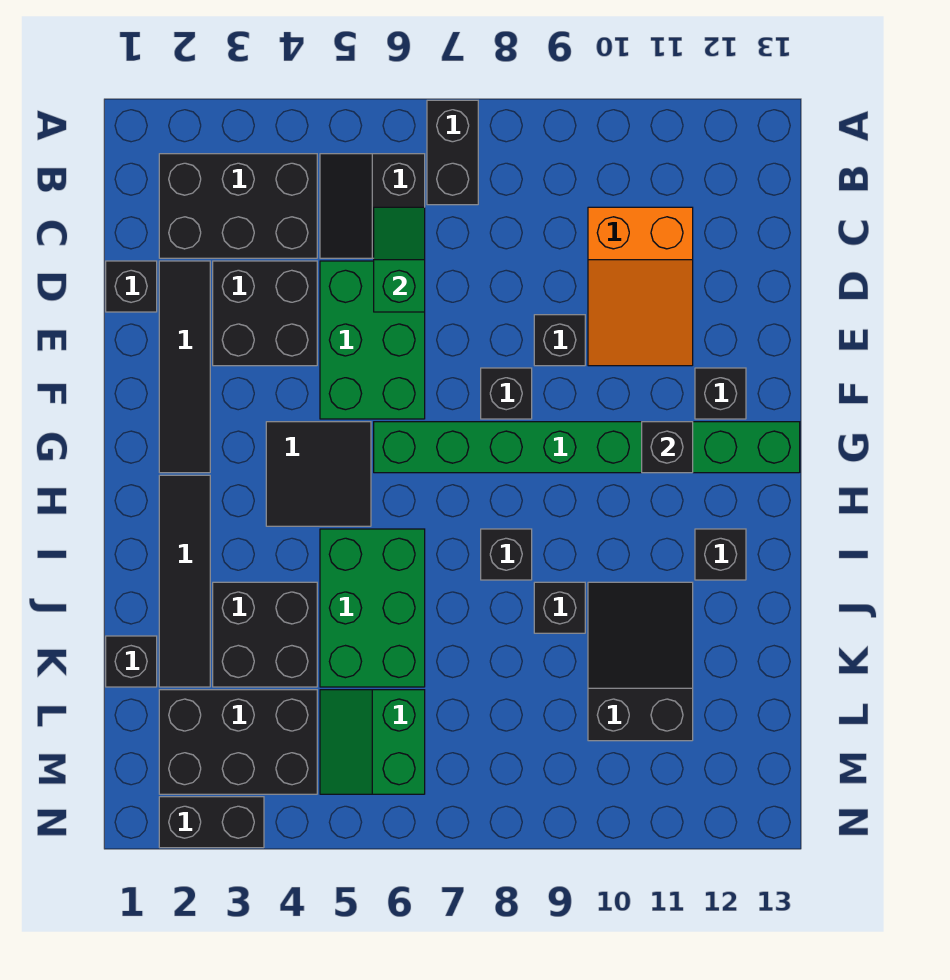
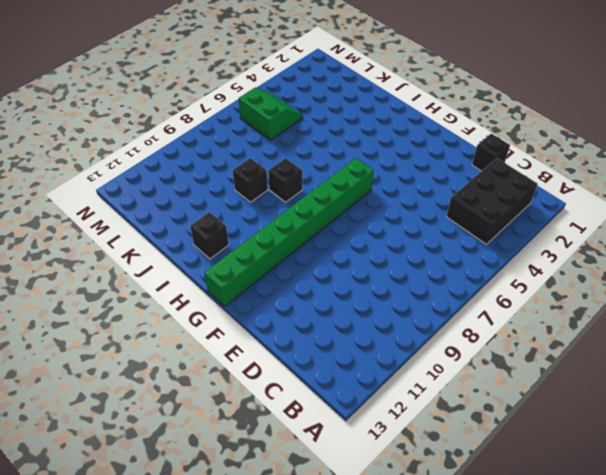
none -> black brick A7:B7 level 1
none -> black slope B5:C6 level 1 top 6
none -> orange slope C10:E11 level 1 top C

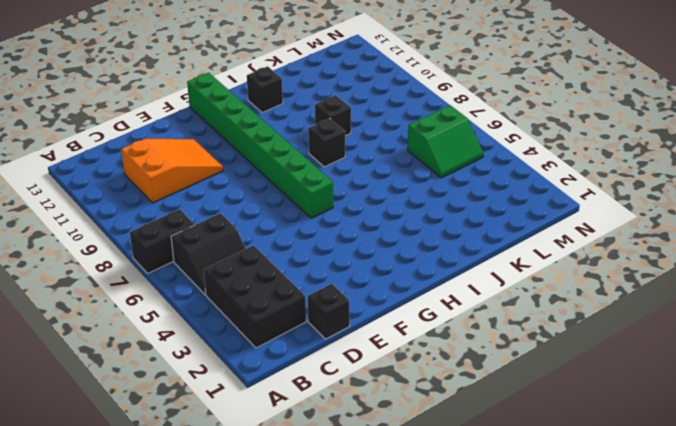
none -> black tile D2:G2 level 1
none -> black brick D3:E4 level 1
none -> green brick D5:F6 level 1

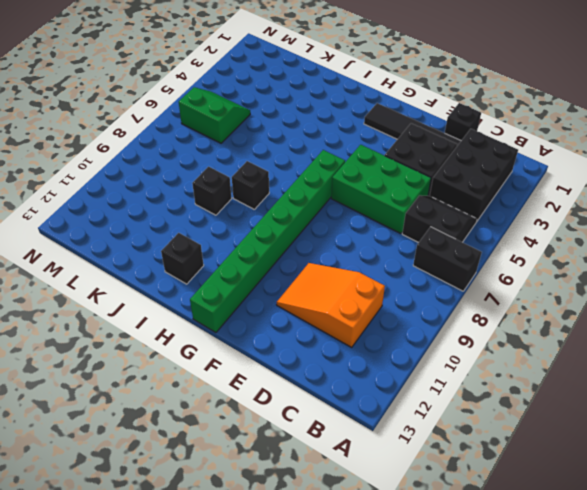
none -> black brick E9 level 1
none -> black brick F8 level 1
none -> black brick F12 level 1

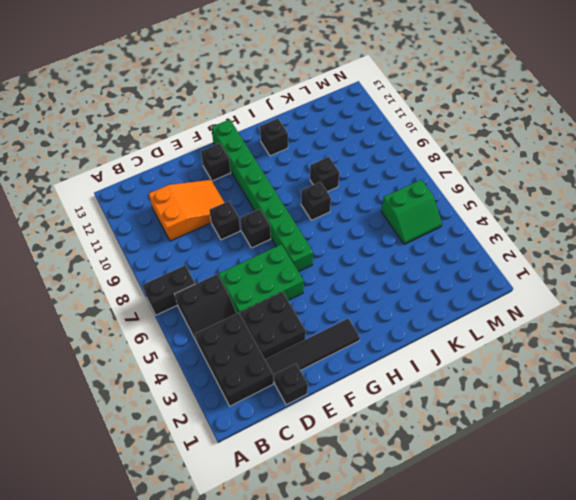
none -> black tile G4:H5 level 1
none -> black tile H2:K2 level 1
none -> green brick I5:K6 level 1

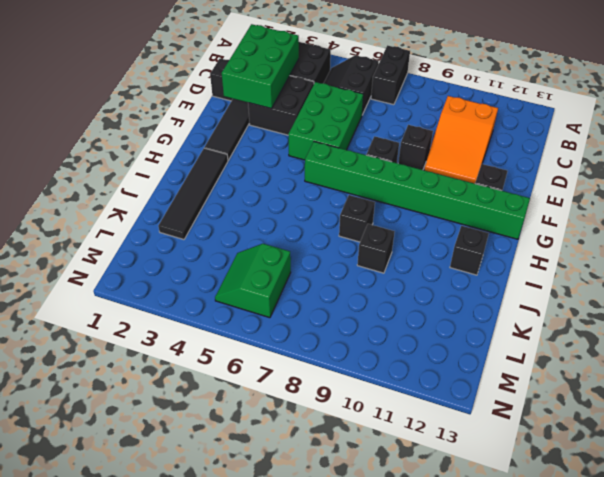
green brick C2:E3 level 2 -> green brick I5:K6 level 1
none -> black tile G4:H5 level 1
none -> black brick J3:K4 level 1
none -> black slope J10:L11 level 1 top L

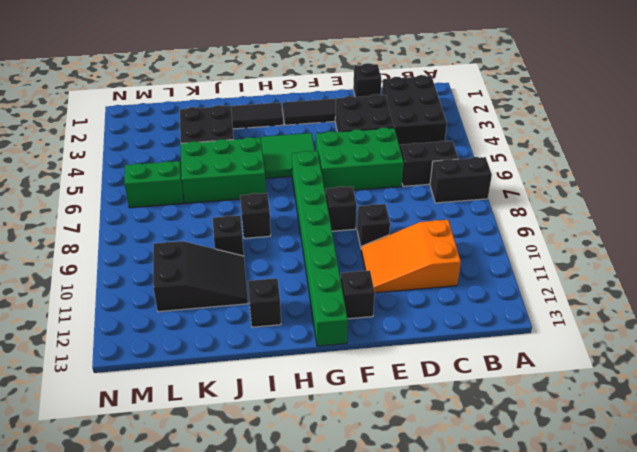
green tile G4:H5 level 1 -> black tile G4:H5 level 1
none -> black brick K1 level 1
none -> black brick L2:M4 level 1
none -> black brick N2:N3 level 1

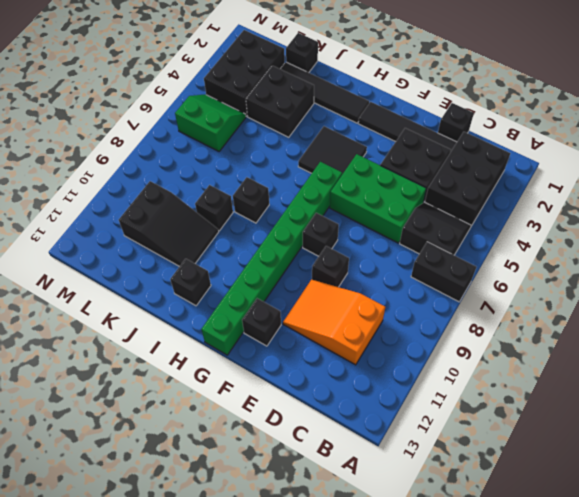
none -> green brick I5:K6 level 1
none -> black brick N2:N3 level 1
none -> green slope C6:D6 level 2 top D

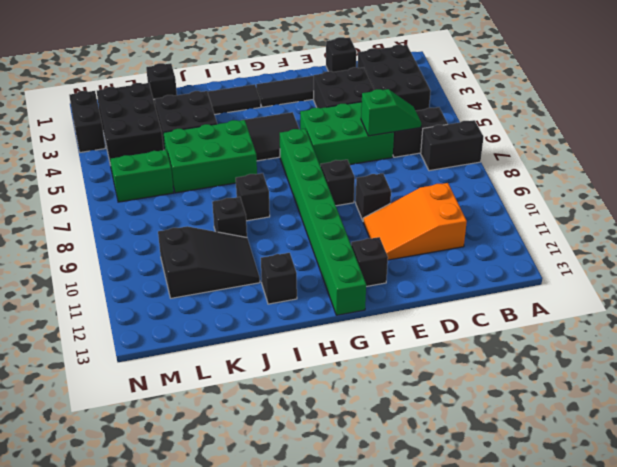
none -> black brick G11 level 2

